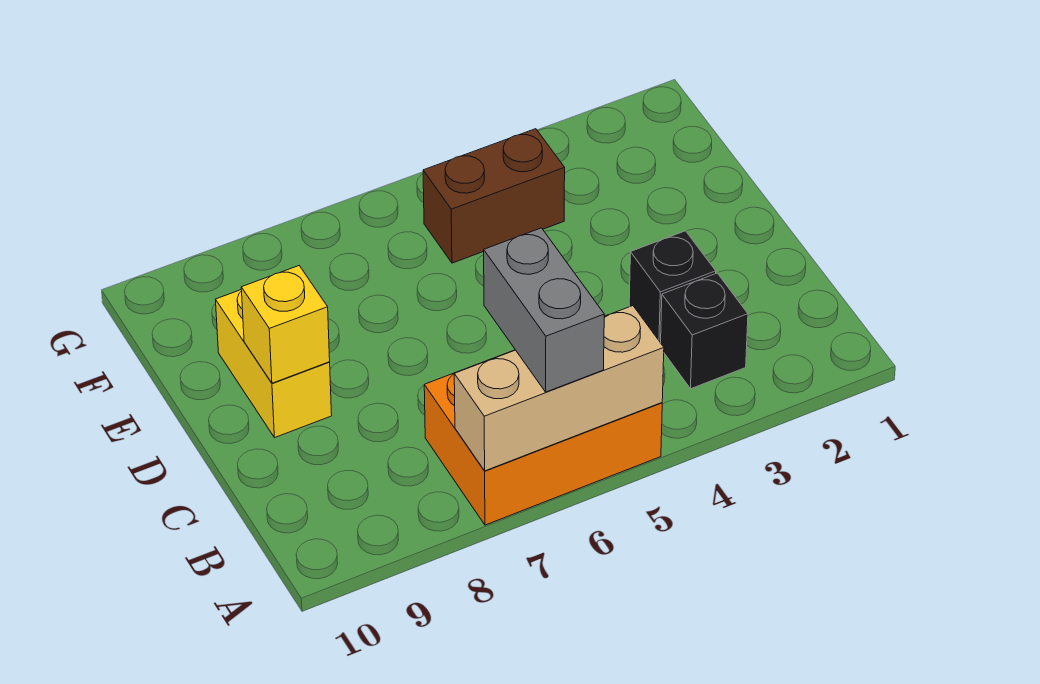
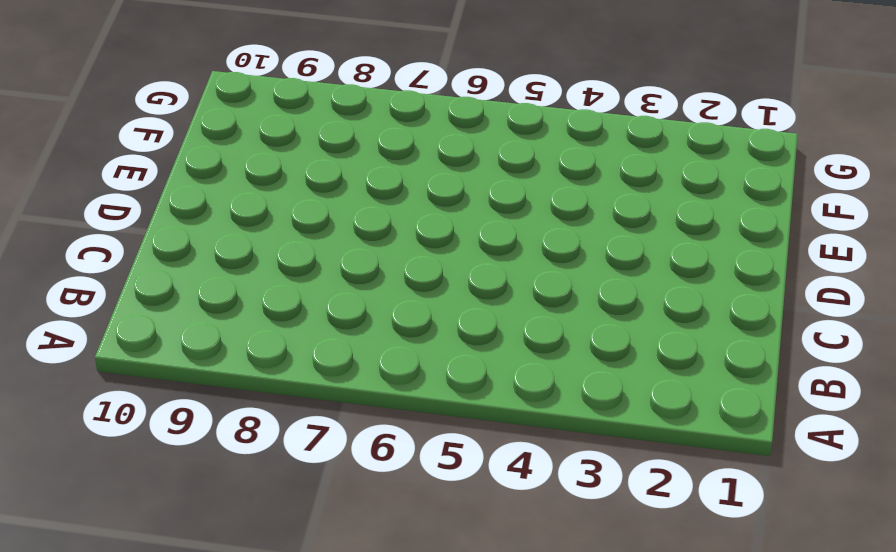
none -> orange brick A5:B7 level 1
none -> black brick B3 level 1

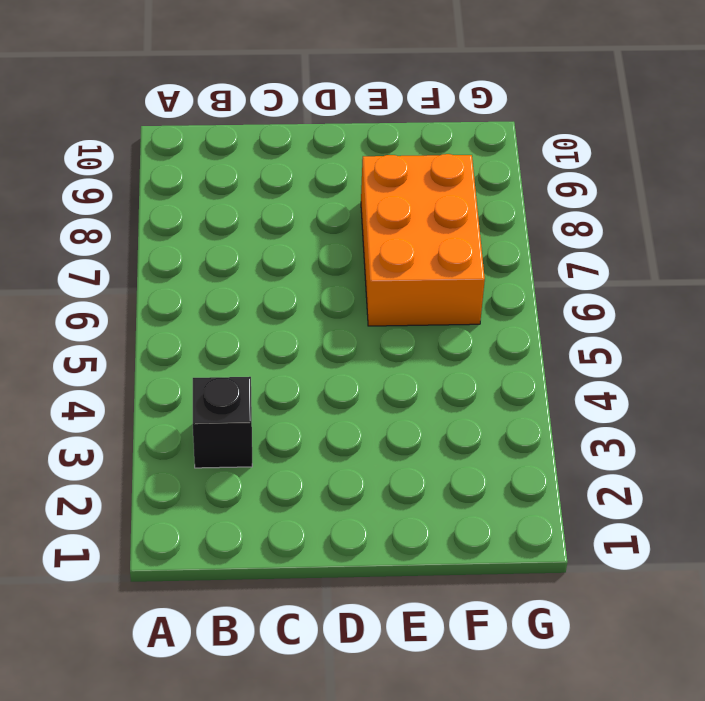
orange brick E6:F8 level 1 -> orange brick A5:B7 level 1
none -> black brick C3 level 1
none -> yellow brick D9:E9 level 1

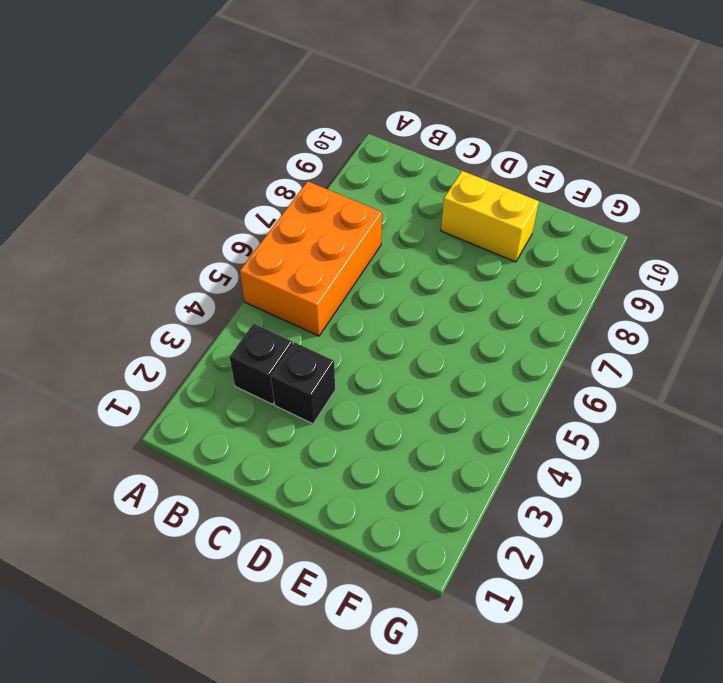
none -> brown brick F4:F5 level 1
none -> tan brick A5:A7 level 2

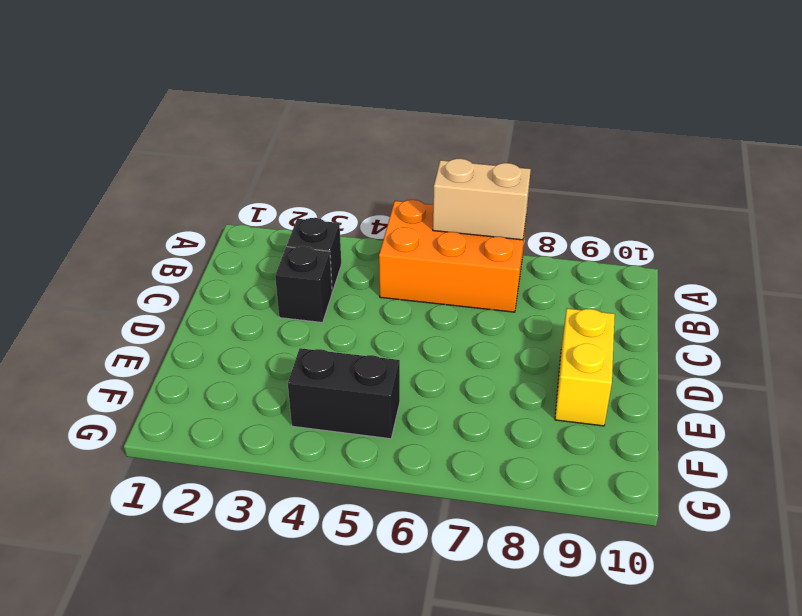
tan brick A6:A7 level 2 -> tan brick A5:A7 level 2
black brick F4:F5 level 1 -> brown brick F4:F5 level 1
none -> yellow brick D9 level 2
none -> grey brick A6:B6 level 3

